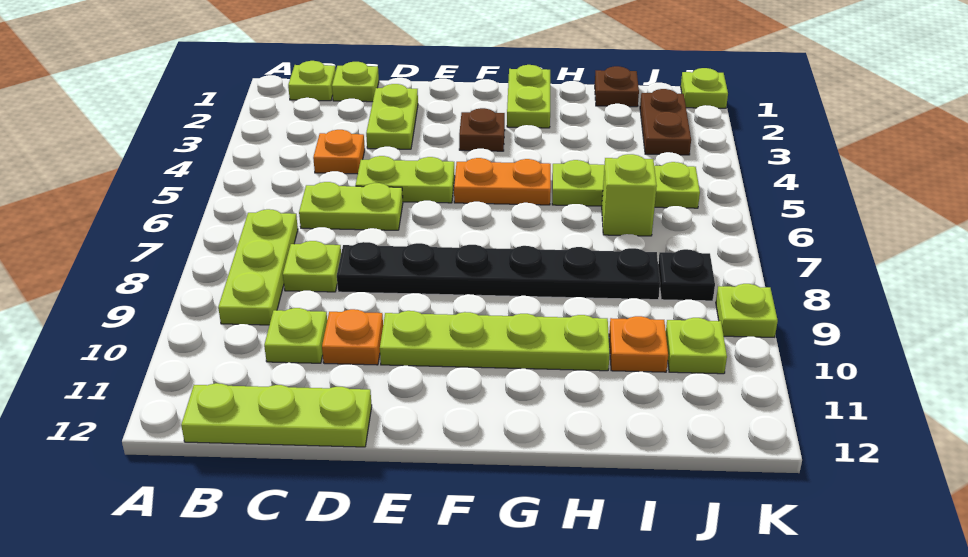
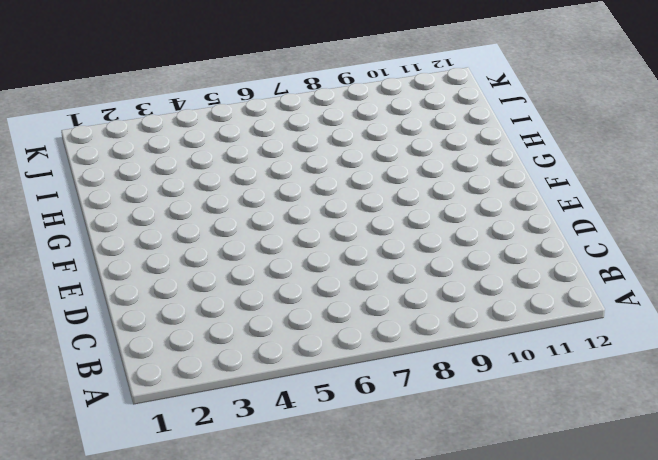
none -> lime plate B1 level 1
none -> lime plate B7:B9 level 1
none -> lime plate B12:D12 level 1

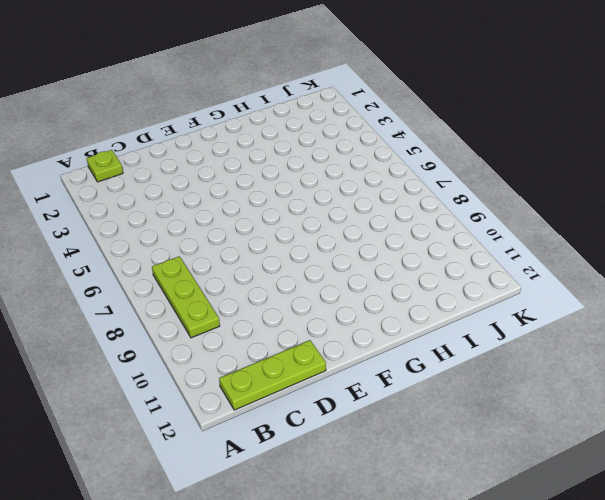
none -> lime plate C1 level 1
none -> orange plate C4 level 1
none -> lime plate C6:D6 level 1

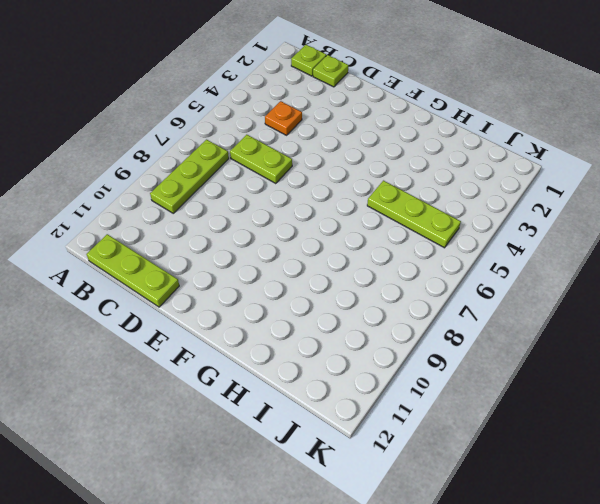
none -> lime plate C8 level 1
none -> lime plate C10 level 1
none -> lime plate D2:D3 level 1

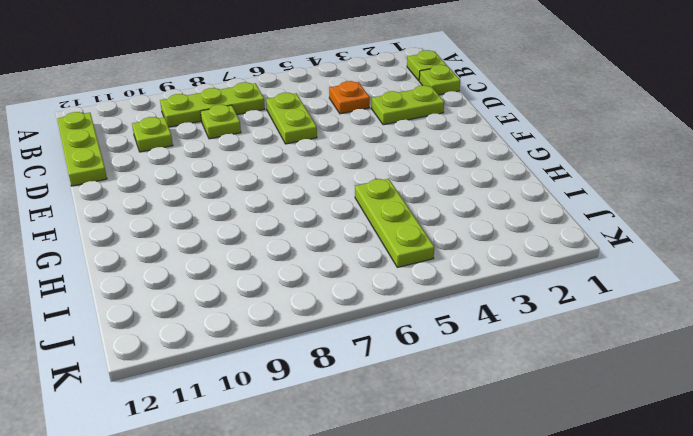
none -> lime plate D5:E5 level 1
none -> black plate D8:I8 level 1
none -> orange plate D10 level 1

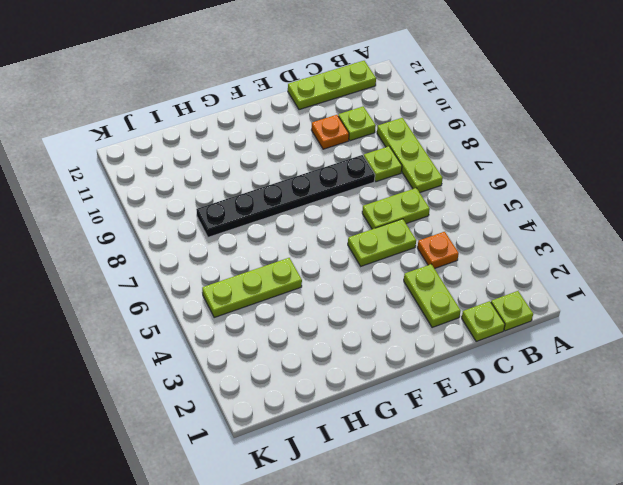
none -> lime plate E10:H10 level 1
none -> brown plate F3 level 1
none -> orange plate F5:G5 level 1

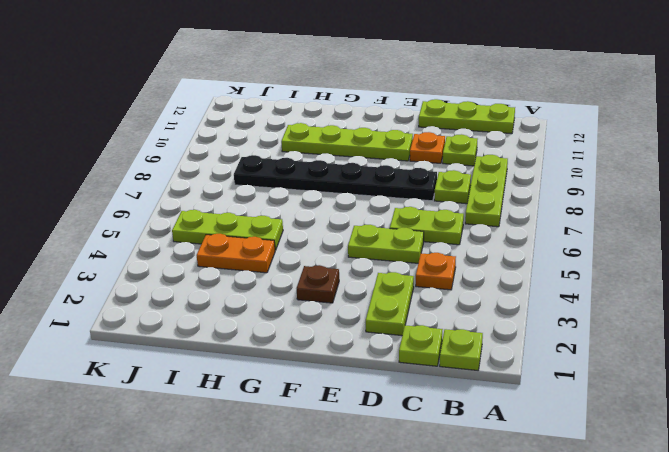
orange plate H4:I4 level 1 -> orange plate F5:G5 level 1
none -> lime plate G1:G2 level 1
none -> brown plate I1 level 1
none -> lime brick I6 level 1

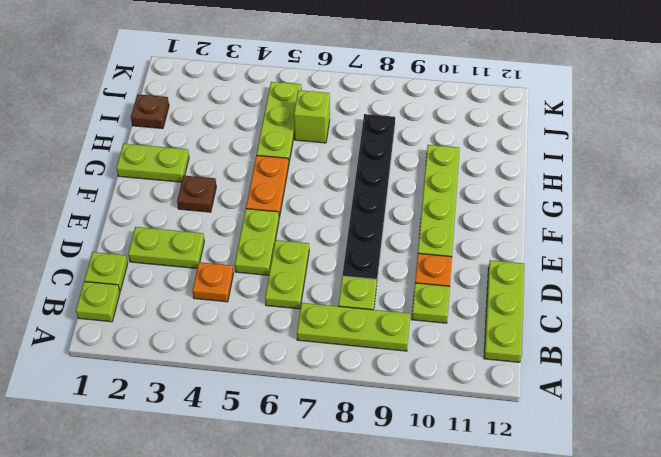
none -> orange plate I10 level 1
none -> brown plate J2:J3 level 1
none -> black plate J8 level 1

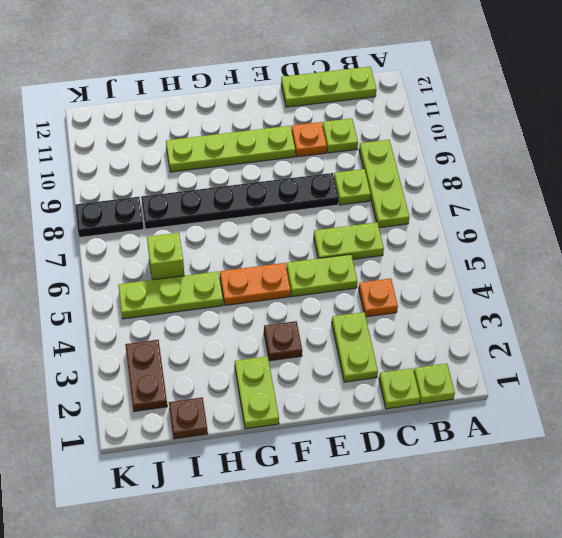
black plate J8:K8 level 1 -> black plate J8 level 1
none -> orange plate I10 level 1
none -> lime plate J10 level 1
none -> lime plate K1 level 1

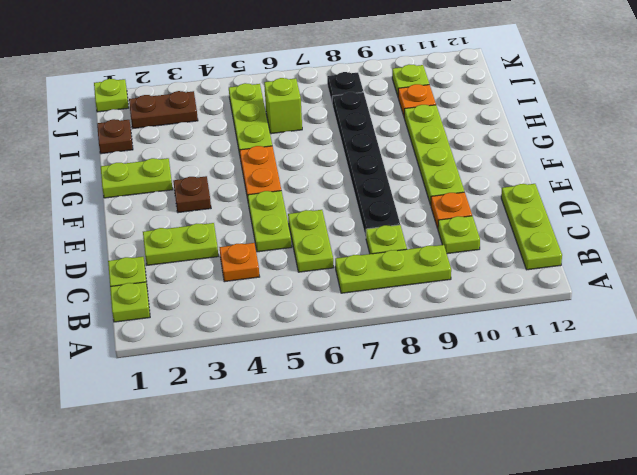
none -> lime plate K9 level 1

